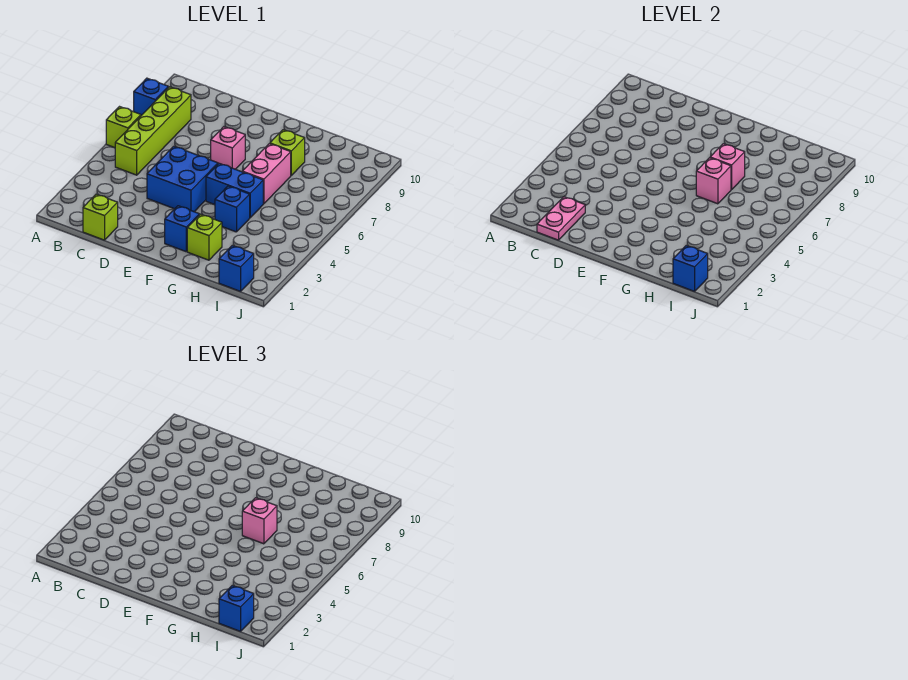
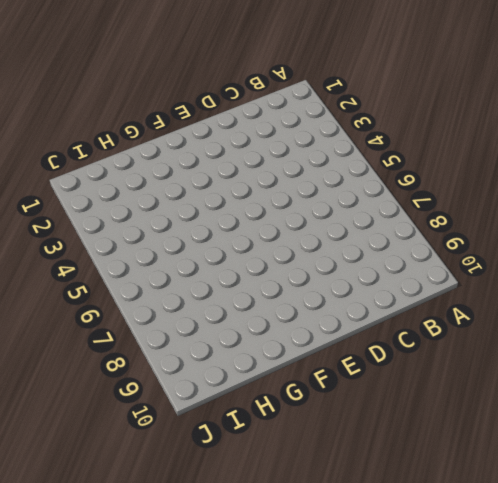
none -> lime brick A6 level 1
none -> blue brick A8 level 1
none -> lime brick B5:B8 level 1

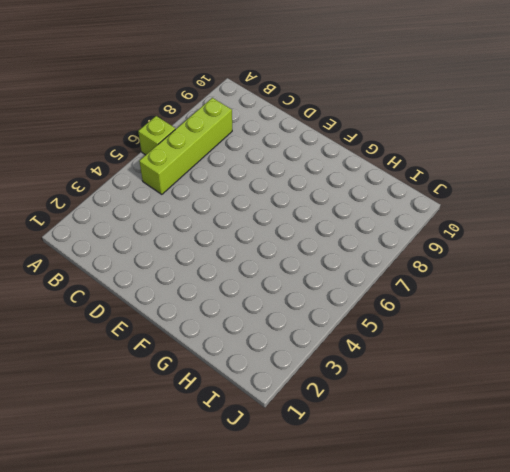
none -> blue brick A8 level 1
none -> lime brick C1 level 1
none -> blue brick D4:E5 level 1

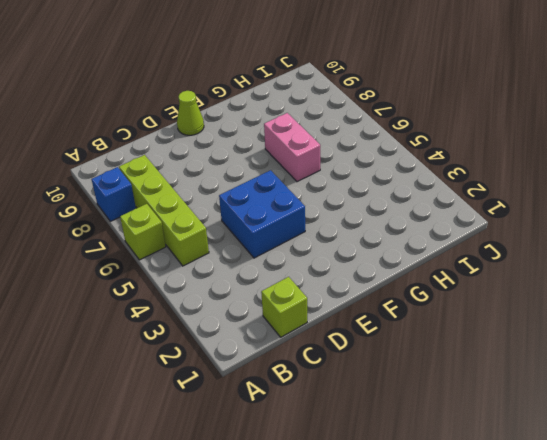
lime cone E10 level 1 -> none
none -> pink brick E7 level 1
none -> blue brick F2 level 1
none -> blue brick F5:G5 level 1

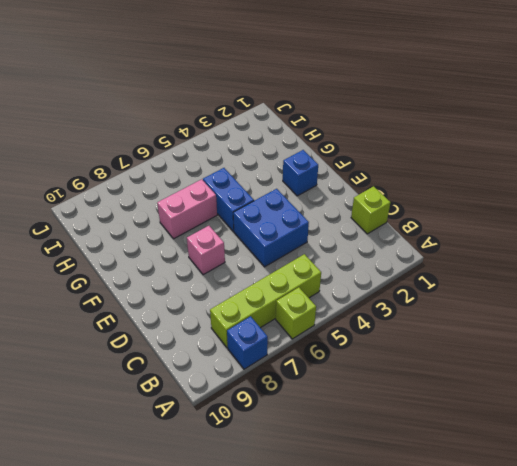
none -> lime brick G2 level 1
none -> blue brick G4 level 1
none -> lime brick G8 level 1

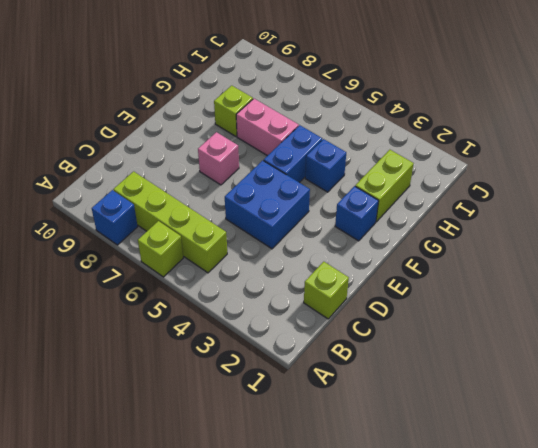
lime brick G2:H2 level 1 -> lime brick G2 level 1
none -> blue brick I1 level 1
none -> pink plate C1:C2 level 2
none -> pink brick G6 level 2

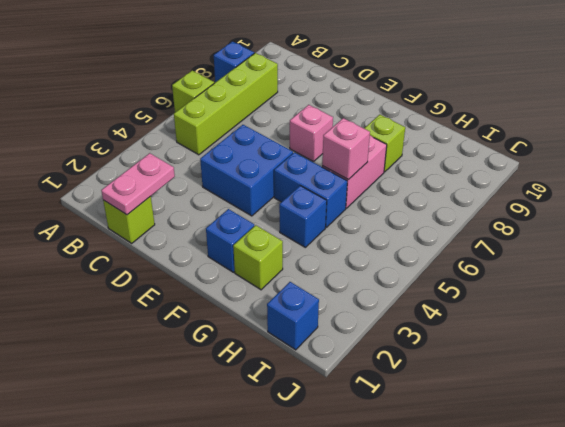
none -> pink brick G7 level 2
none -> blue brick I1 level 2
none -> pink brick G6 level 3

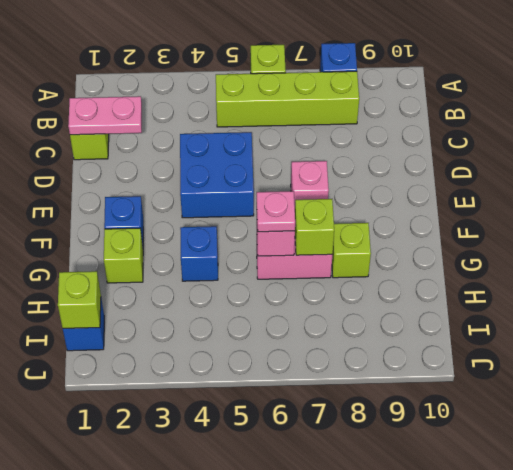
pink plate G6 level 3 -> pink brick G6 level 3
lime brick G7 level 2 -> pink brick G7 level 2
lime brick I1 level 2 -> blue brick I1 level 2
none -> blue brick F5:G5 level 1
none -> blue brick I1 level 3

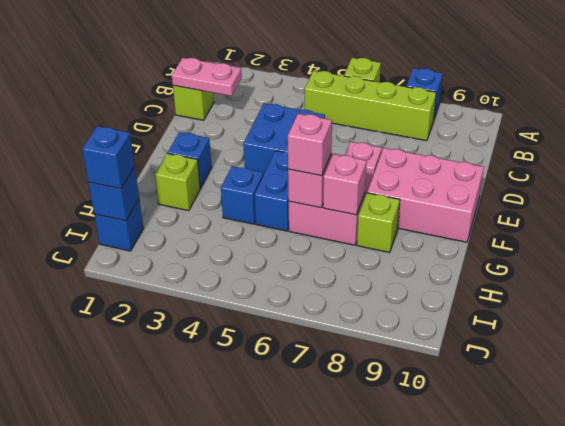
pink brick E8:F10 level 1 -> none

